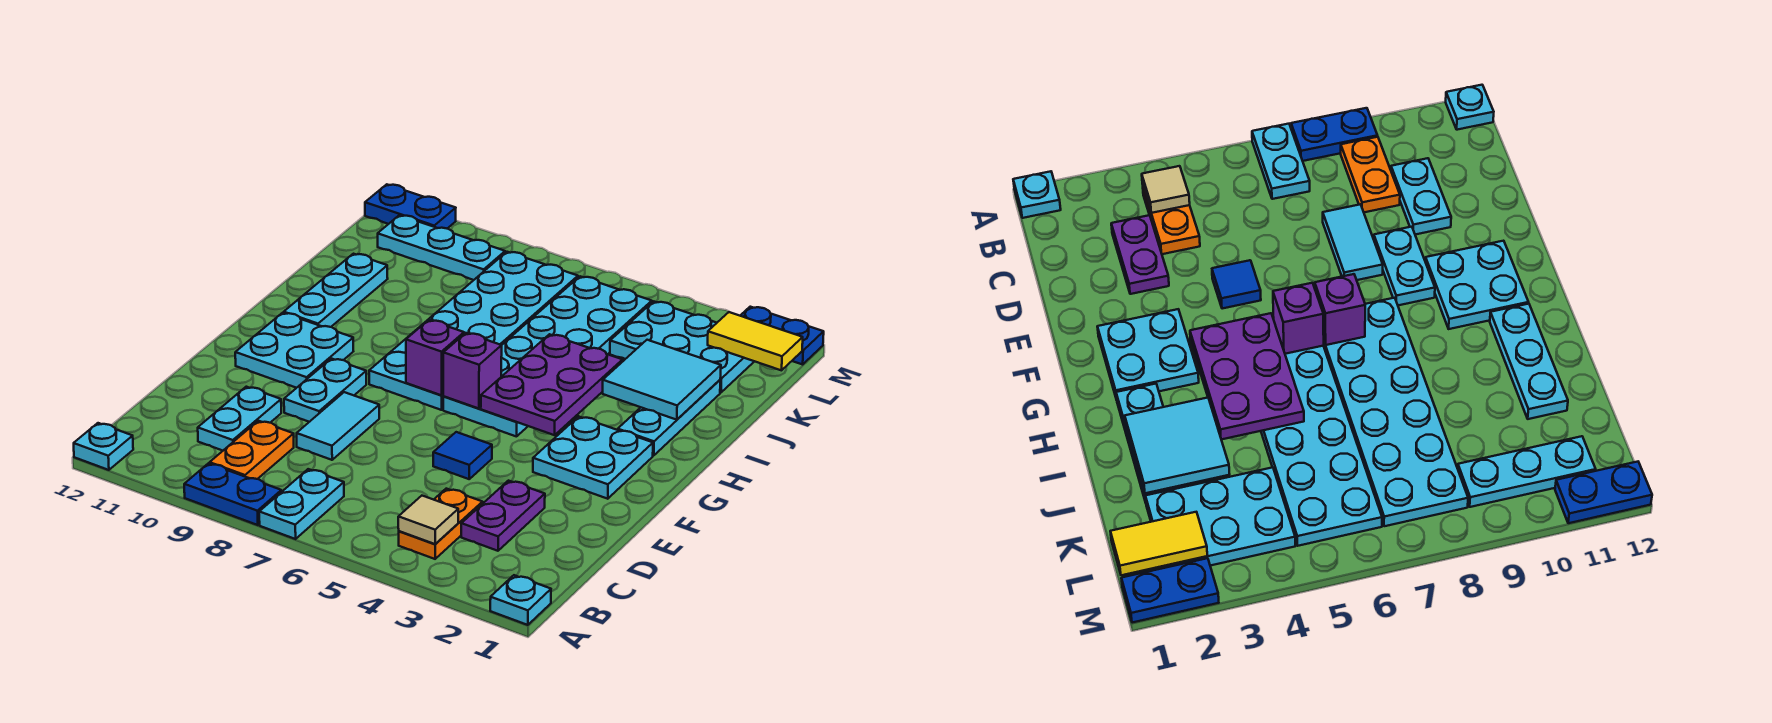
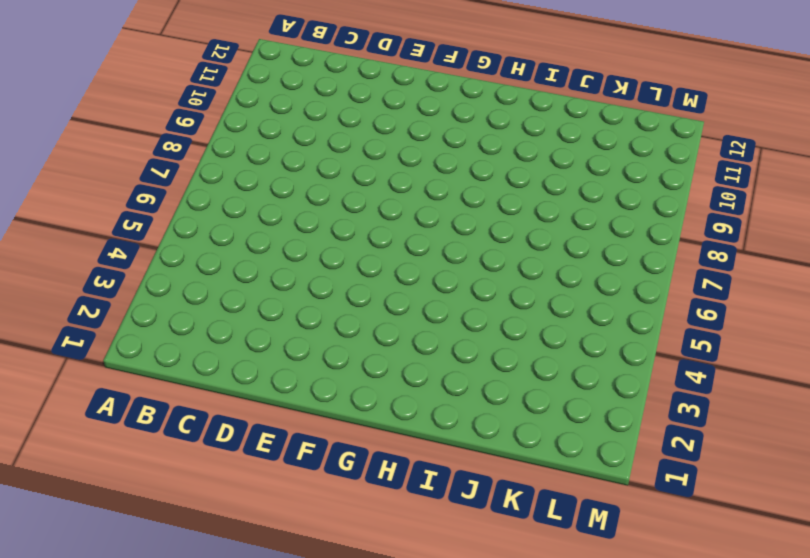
none -> cyan plate A1 level 1
none -> cyan plate A7:B7 level 1
none -> blue plate A8:A9 level 1

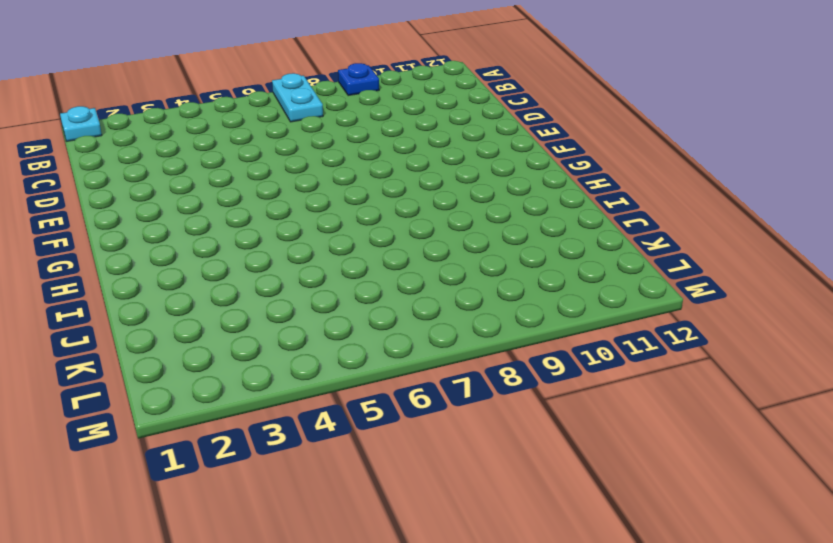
blue plate A9 level 1 -> blue plate A8:A9 level 1
none -> cyan plate A12 level 1
none -> orange plate B4:C4 level 1
none -> orange plate B9:C9 level 1

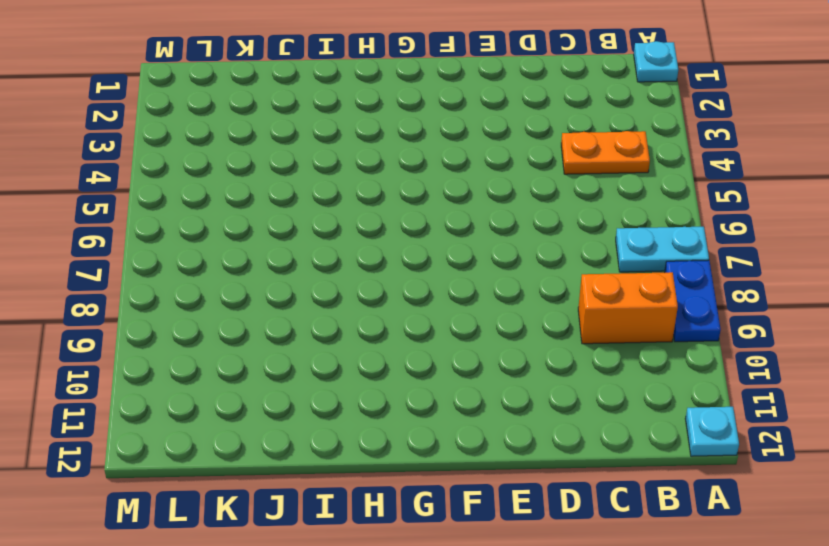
orange brick B9:C9 level 1 -> orange plate B9:C9 level 1
none -> purple plate C3:D3 level 1
none -> cyan plate C10:D10 level 1
none -> cyan tile D8:E8 level 1

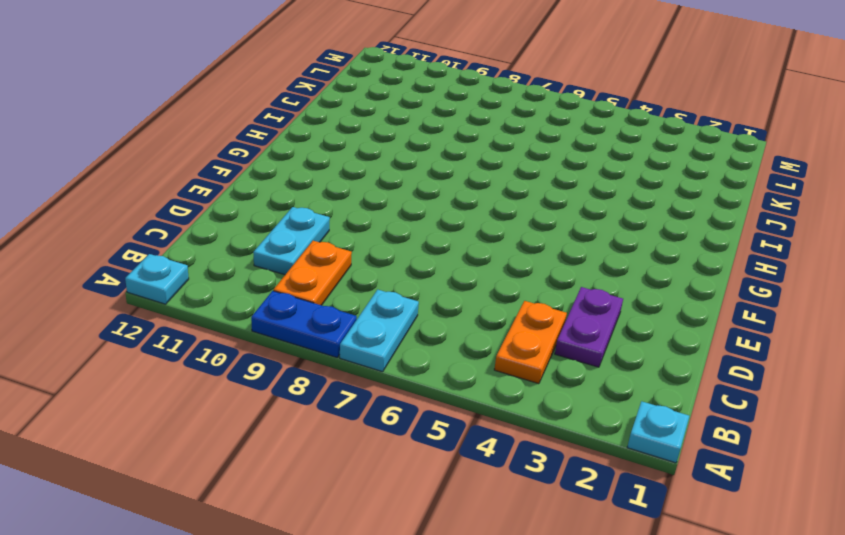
none -> cyan tile D8:E8 level 1
none -> blue tile E5 level 1
none -> cyan plate E9:F9 level 1

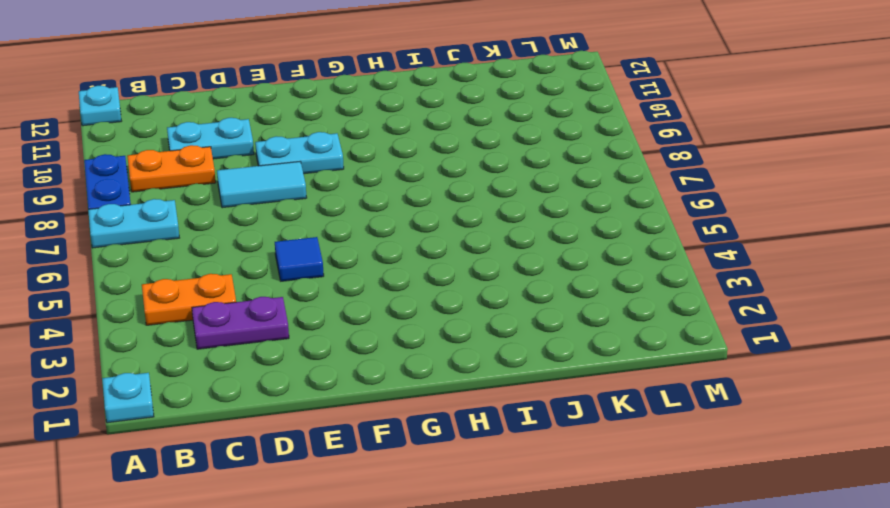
none -> cyan plate F2:G3 level 1
none -> cyan plate F10:G11 level 1
none -> cyan plate G5:L6 level 1

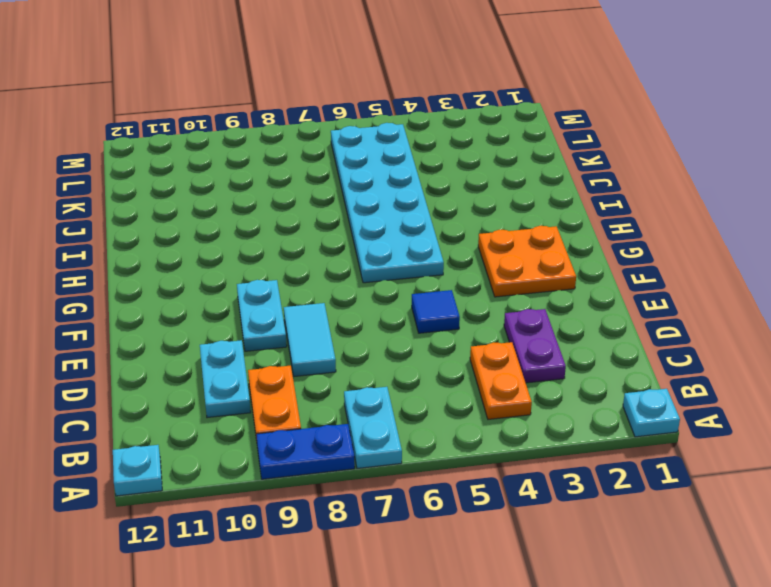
orange plate F2:G3 level 1 -> cyan plate F2:G3 level 1
none -> cyan plate F10:G11 level 1
none -> cyan plate G7:L8 level 1
none -> cyan plate H2:J2 level 1

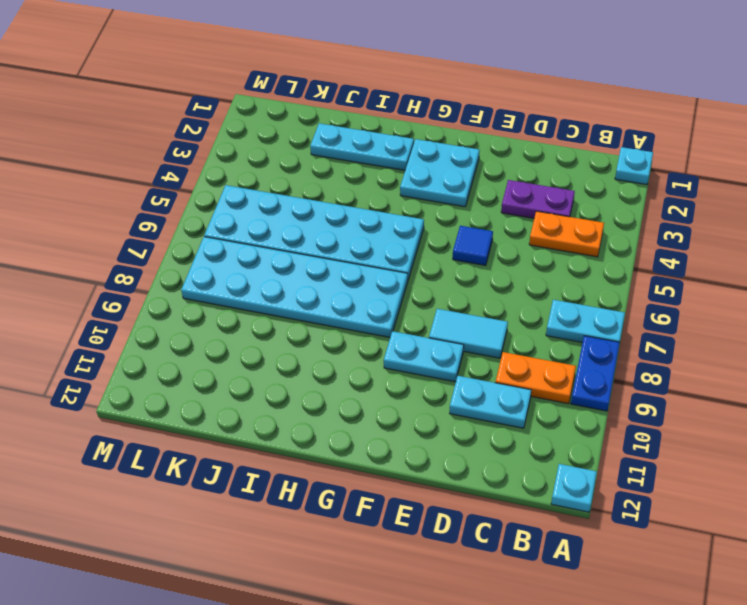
none -> cyan plate F10:G11 level 1
none -> cyan plate H11:J11 level 1
none -> cyan plate K2:L4 level 1

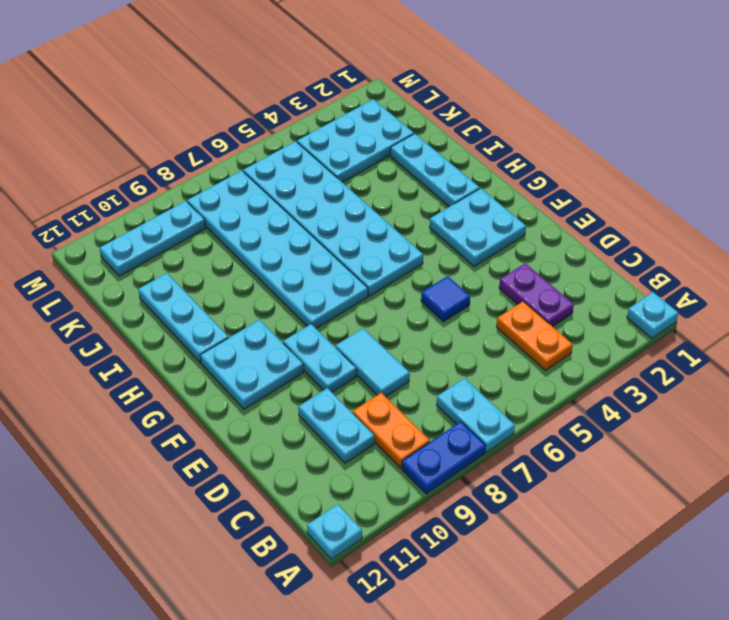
none -> blue plate M1:M2 level 1
none -> blue plate M11:M12 level 1
none -> tan tile B4 level 2

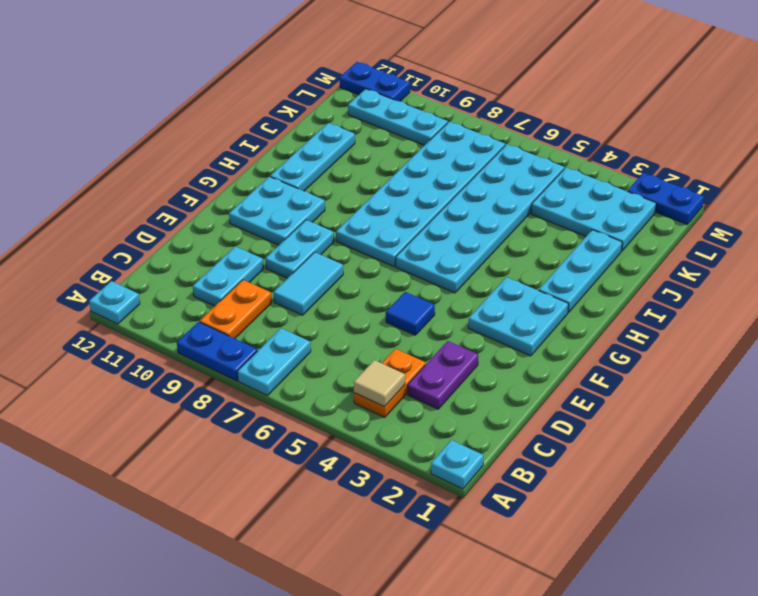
none -> purple plate G4:I5 level 2
none -> purple brick G6 level 2
none -> purple brick G7 level 2

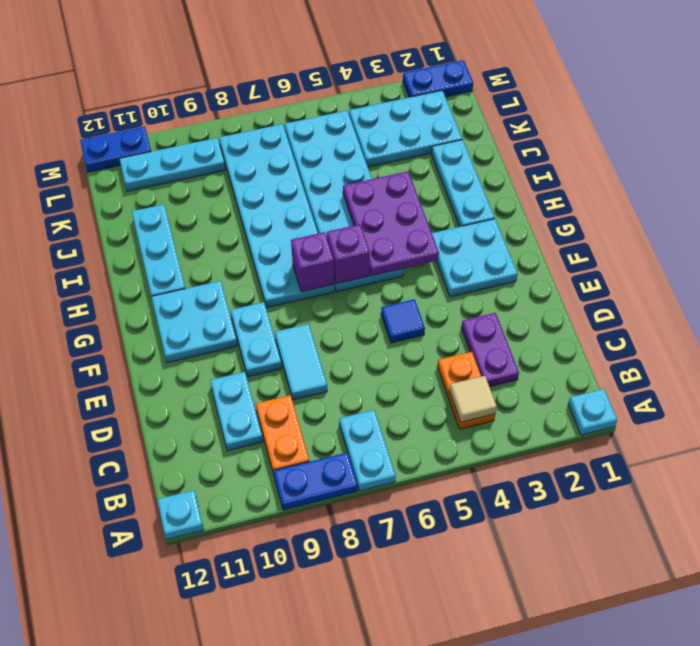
none -> cyan tile I2:J3 level 2
none -> yellow tile L1:L2 level 2

